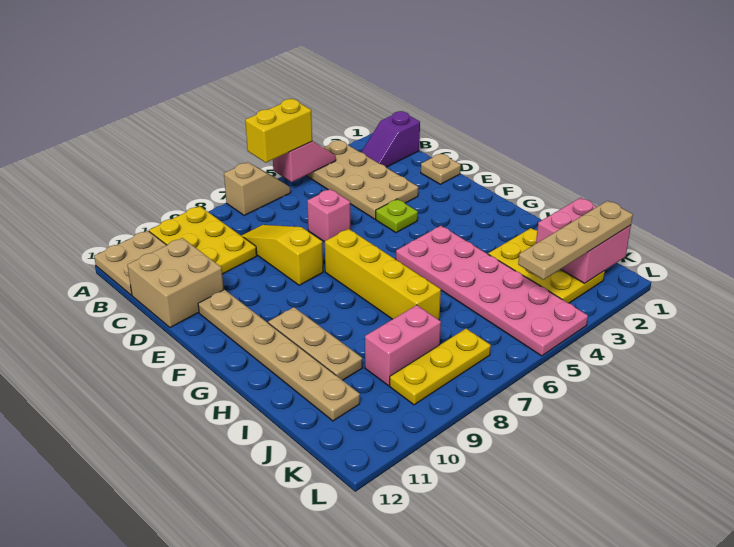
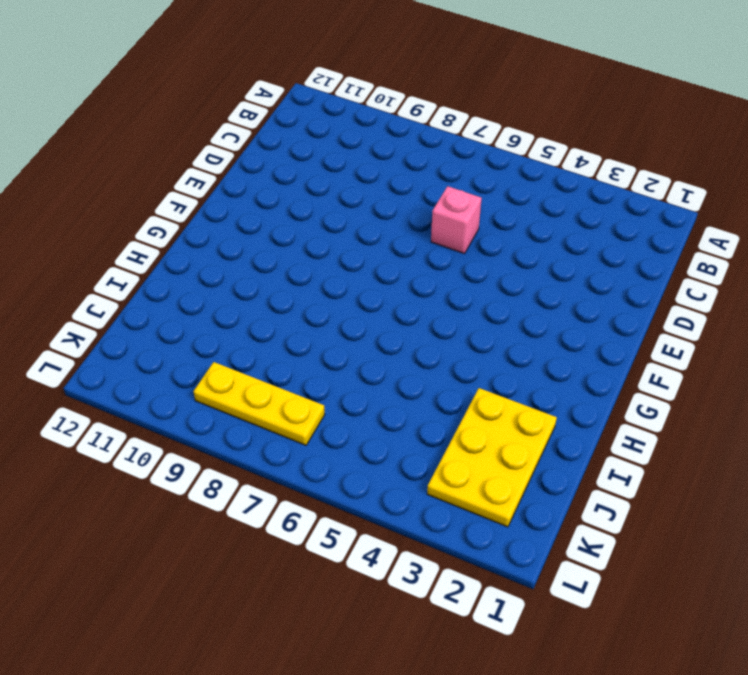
none -> tan plate A3:D4 level 1
none -> tan slope A6:A7 level 1 top 7
none -> yellow plate A9:C10 level 1

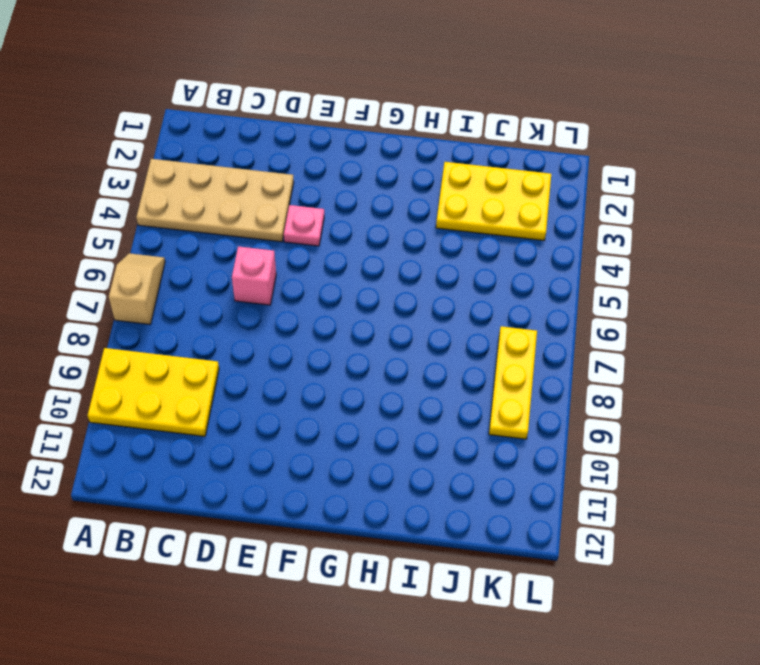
pink plate E4 level 1 -> lime plate E4 level 1
none -> tan plate A11:B12 level 1
none -> purple slope B1:B2 level 1 top 1
none -> yellow slope C8:E8 level 1 top E

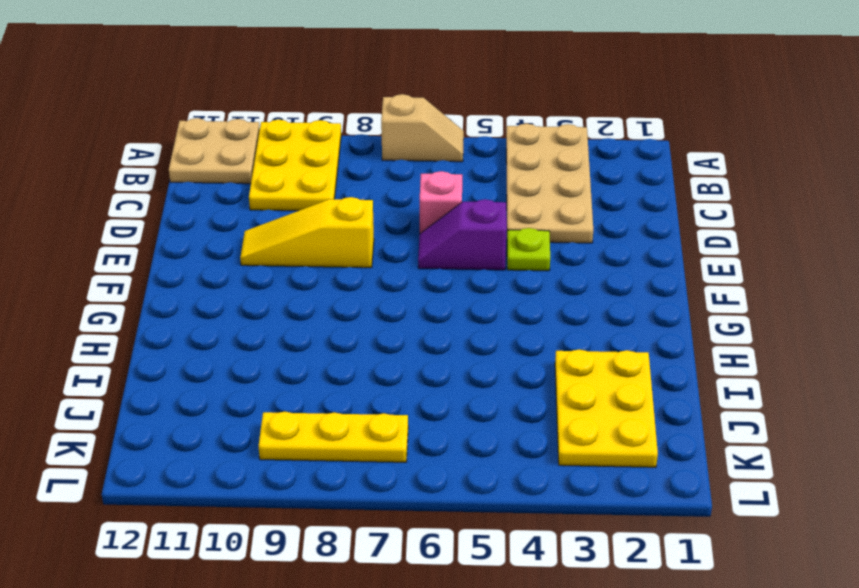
purple slope E5:E6 level 1 top 5 -> purple slope B1:B2 level 1 top 1
yellow slope E8:E10 level 1 top 8 -> yellow slope C8:E8 level 1 top E
none -> tan brick C11:D12 level 1
none -> tan plate D1 level 1
none -> tan plate E11:J11 level 1

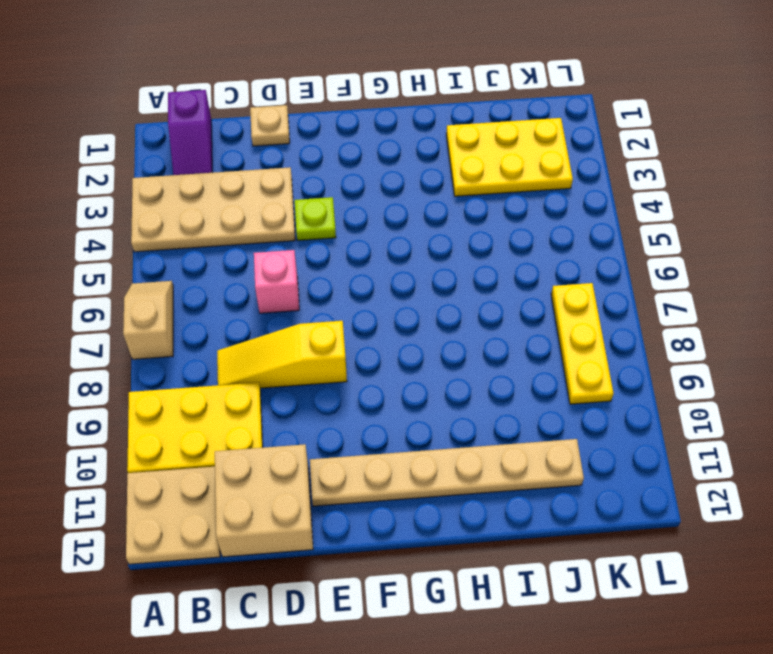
none -> yellow brick F7:I7 level 1
none -> pink plate G4:L5 level 1
none -> tan plate G10:I10 level 1

